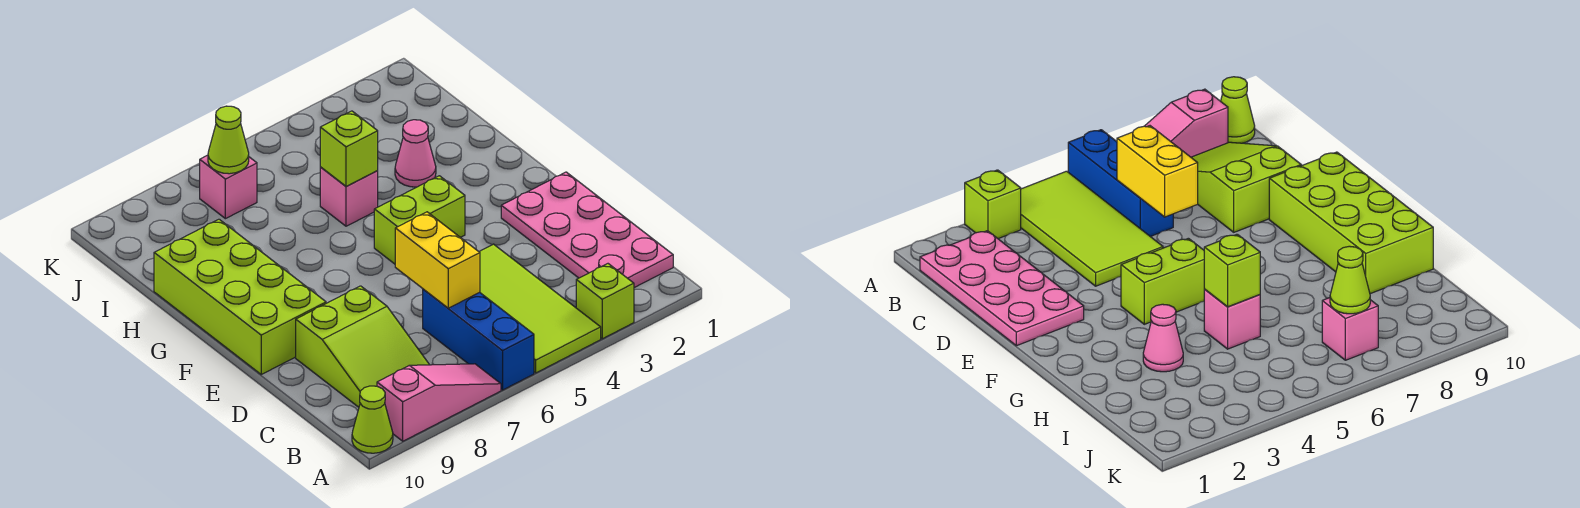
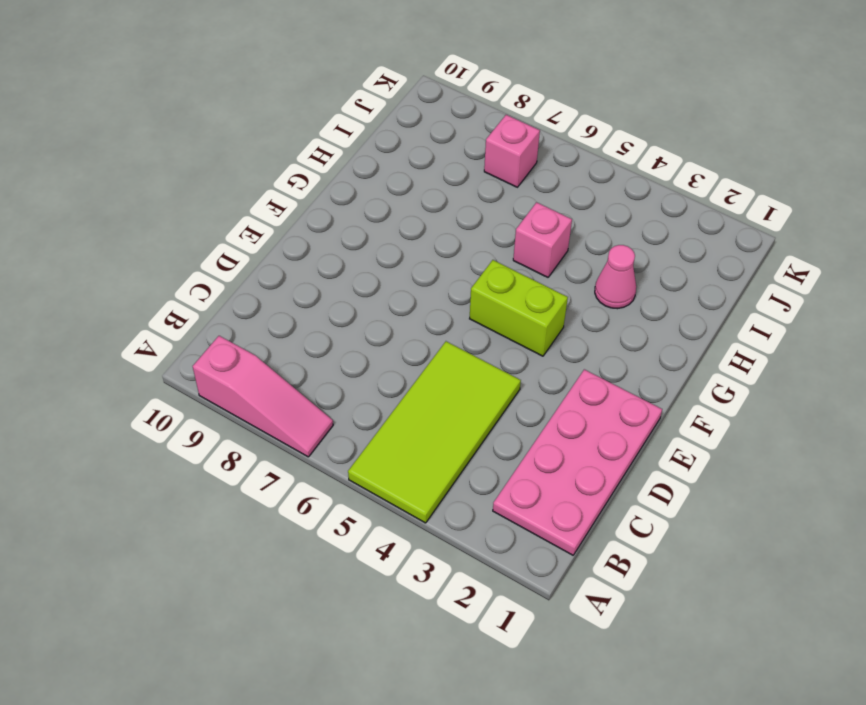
none -> lime brick A3 level 1
none -> blue brick A6:C6 level 1
none -> lime cone A10 level 1

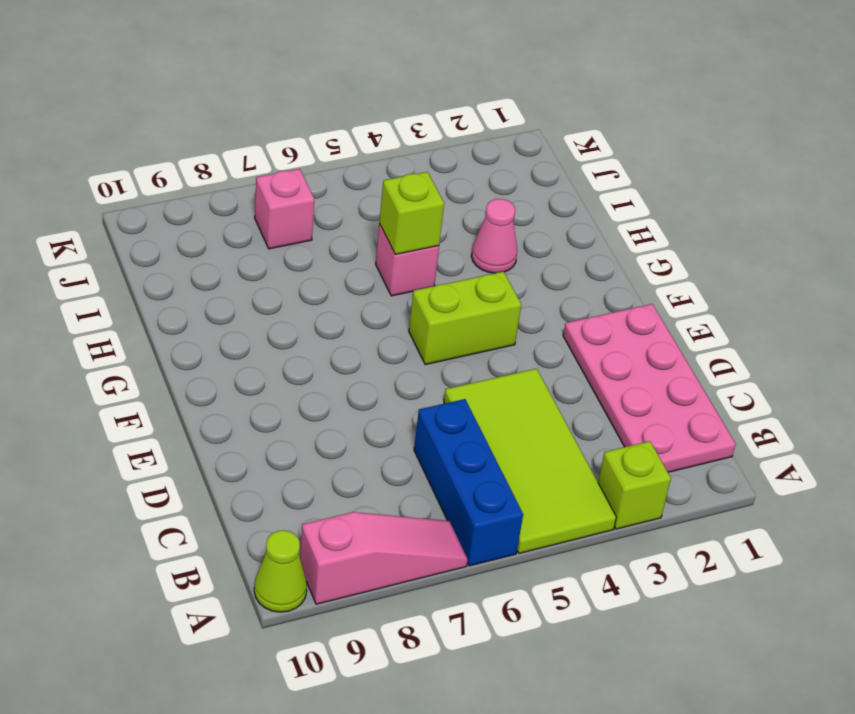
none -> lime slope B8:D9 level 1 top D
none -> lime brick E9:H10 level 1
none -> yellow brick C6:D6 level 2

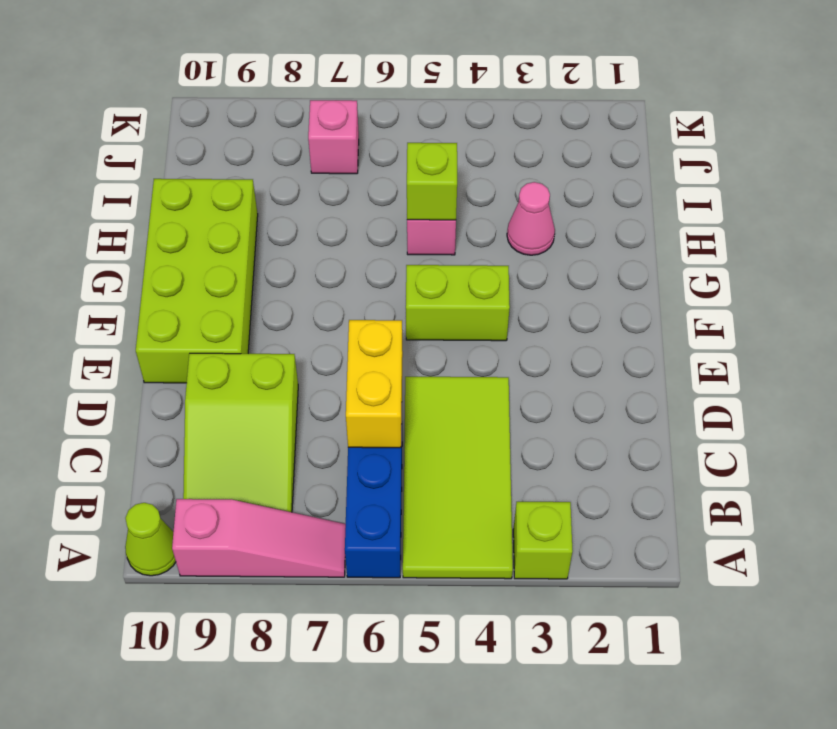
none -> pink plate B1:E2 level 1
none -> lime cone J7 level 2

